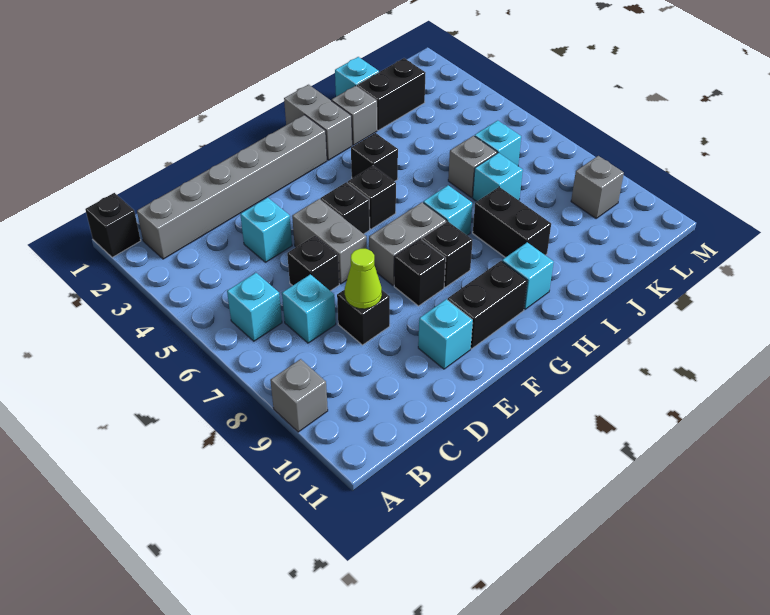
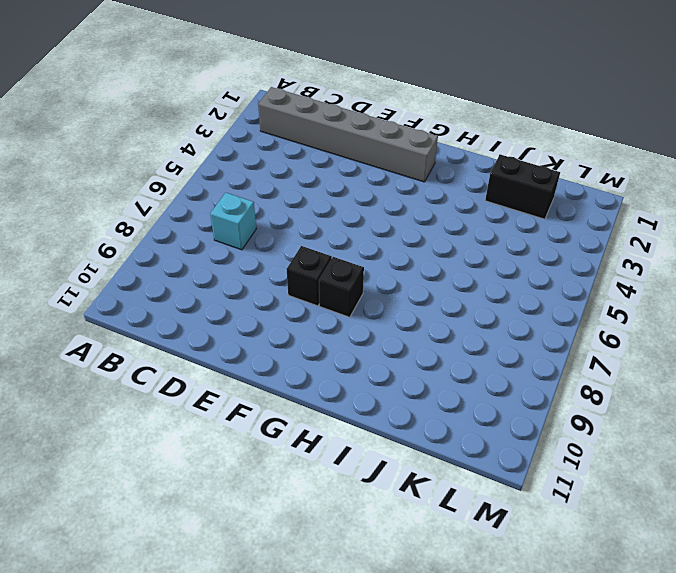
none -> black brick A1 level 1
none -> grey brick A9 level 1
none -> cyan brick B6 level 1

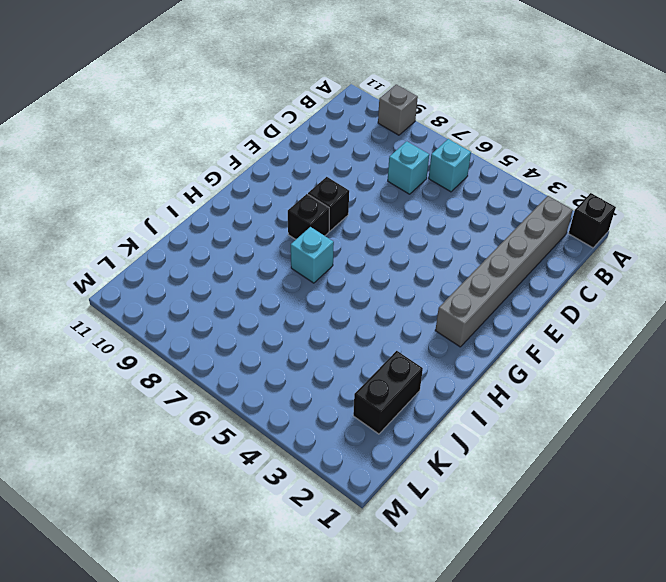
none -> cyan brick D4 level 1
none -> black brick D6 level 1
none -> black brick D8 level 1

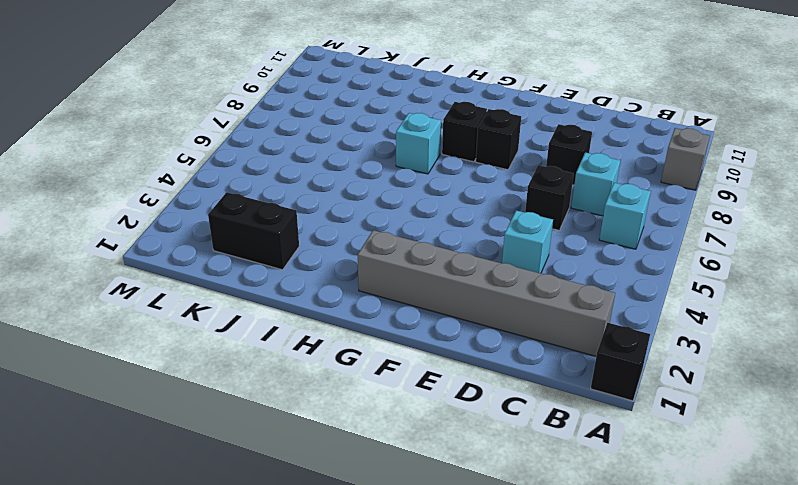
none -> grey brick E5:E6 level 1
none -> cyan brick E10 level 1
none -> black brick F5 level 1

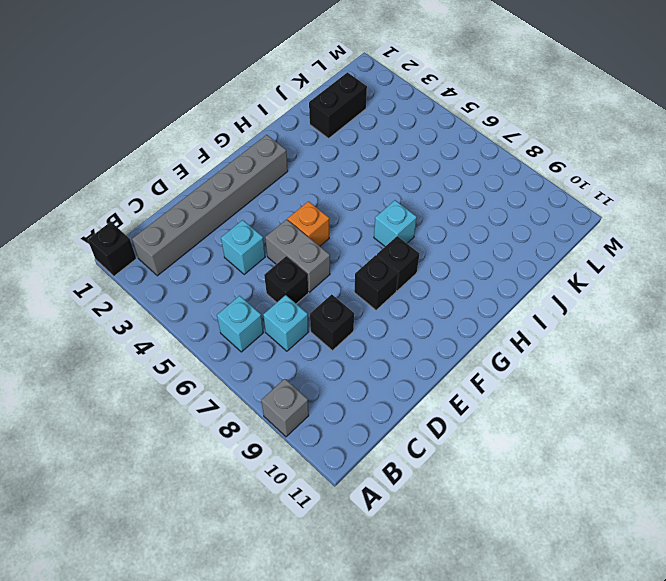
orange brick F5 level 1 -> black brick F5 level 1
none -> cyan brick E10 level 1
none -> grey brick F7:G7 level 1
none -> black brick F10:G10 level 1

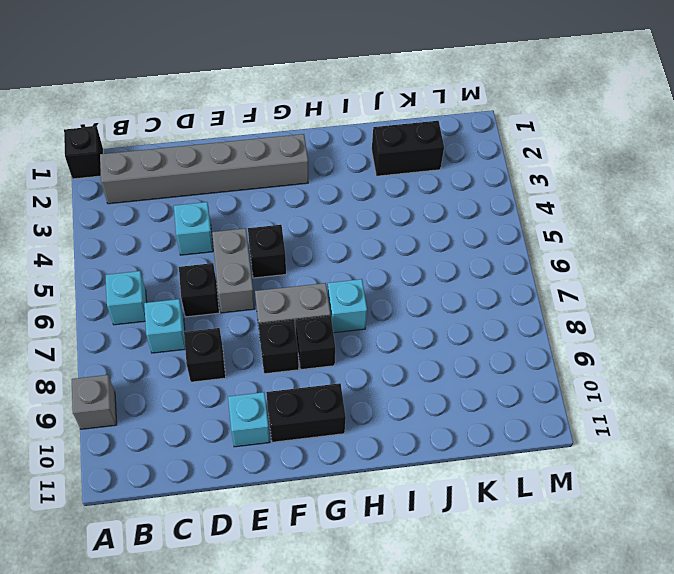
none -> black brick G5 level 1
none -> grey brick H1:H2 level 1
none -> black brick H4 level 1

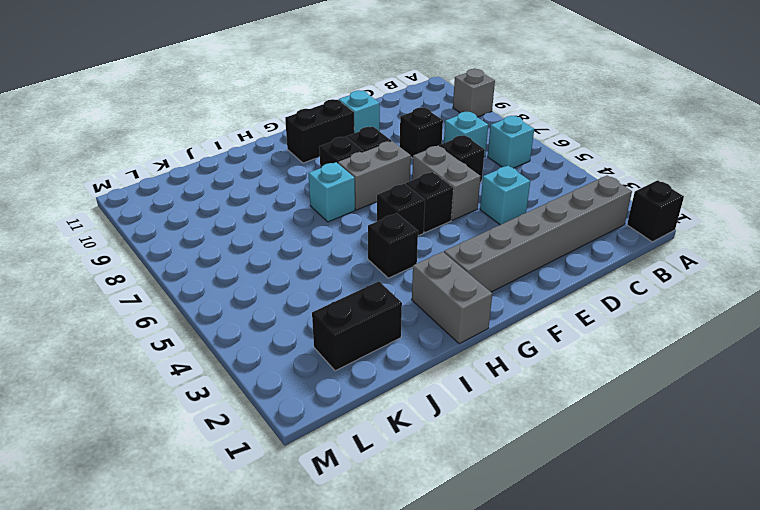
none -> cyan brick H10 level 1
none -> grey brick I2 level 1
none -> black brick I8:I9 level 1

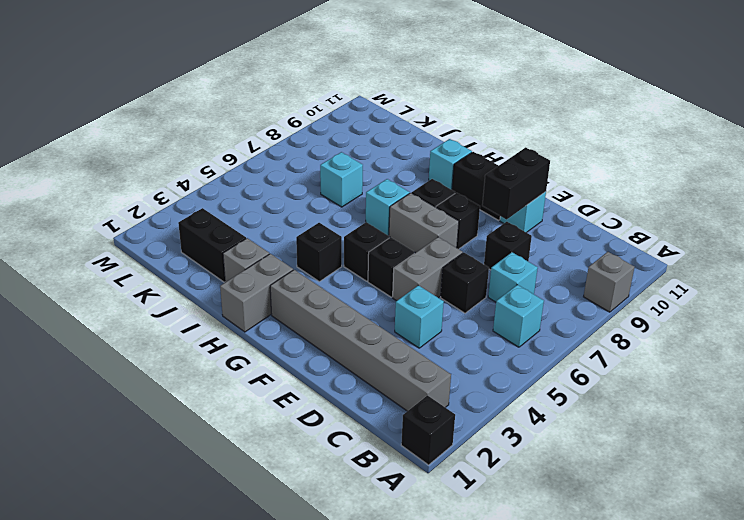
black brick E9:E10 level 2 -> black brick I8:I9 level 1
none -> cyan brick J1 level 1
none -> grey brick J6 level 1
none -> cyan brick K6 level 1

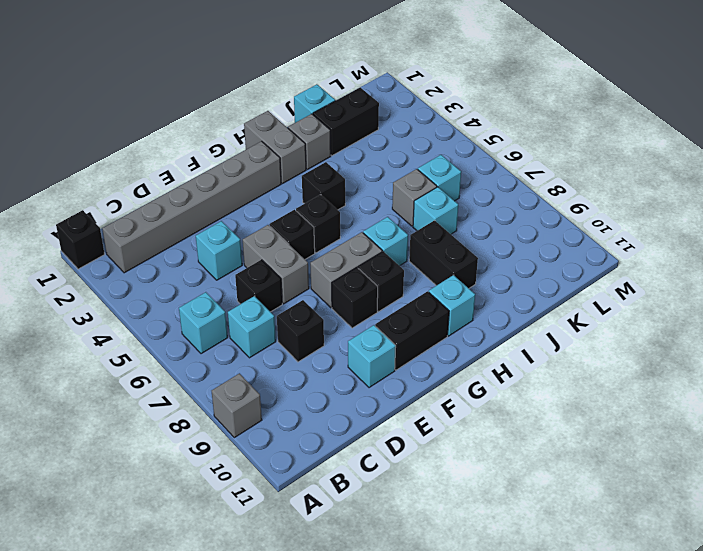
none -> grey brick L9 level 1
none -> lime cone D8 level 2

